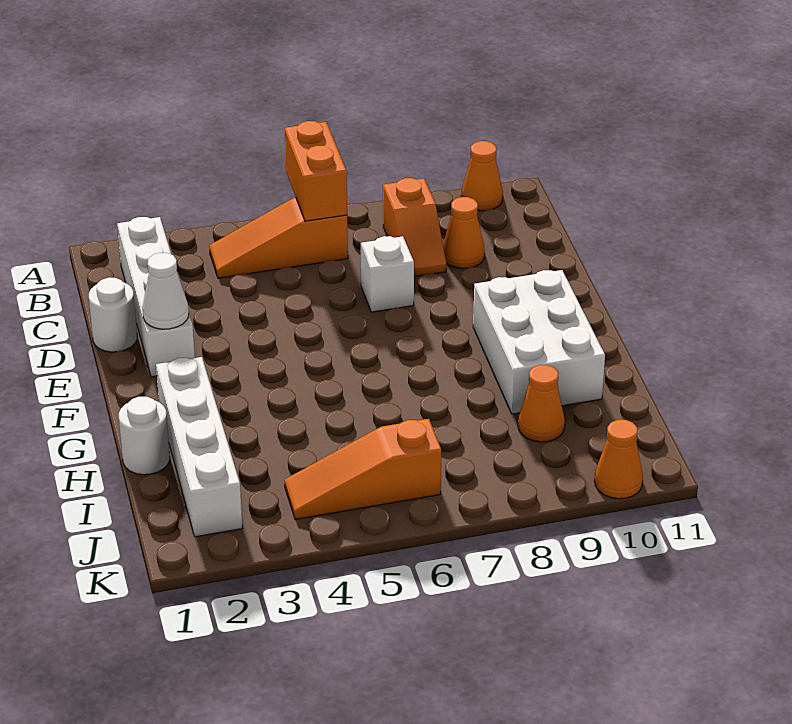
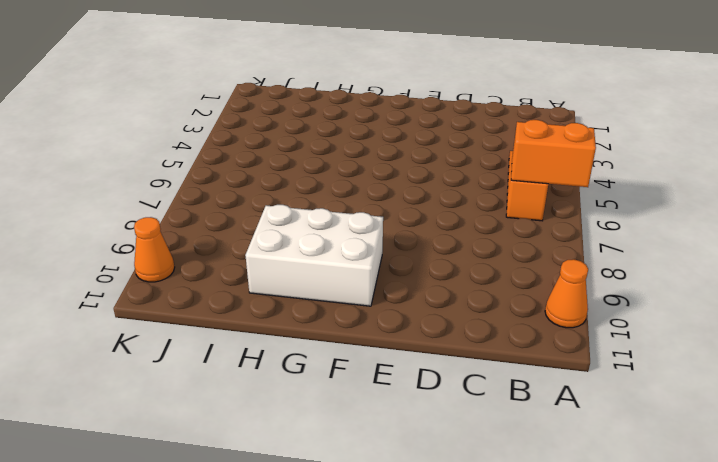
none -> white brick B2:E2 level 1
none -> orange slope B8:C8 level 1 top B
none -> orange cone C9 level 1

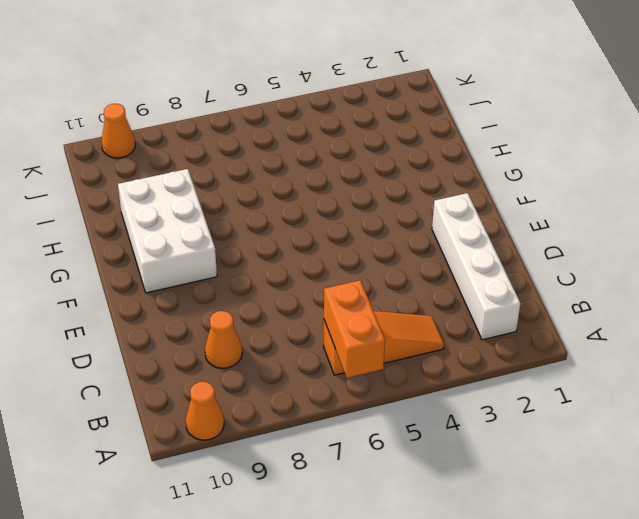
none -> orange slope B8:C8 level 1 top B
none -> white round brick D1 level 1
none -> white brick D7 level 1

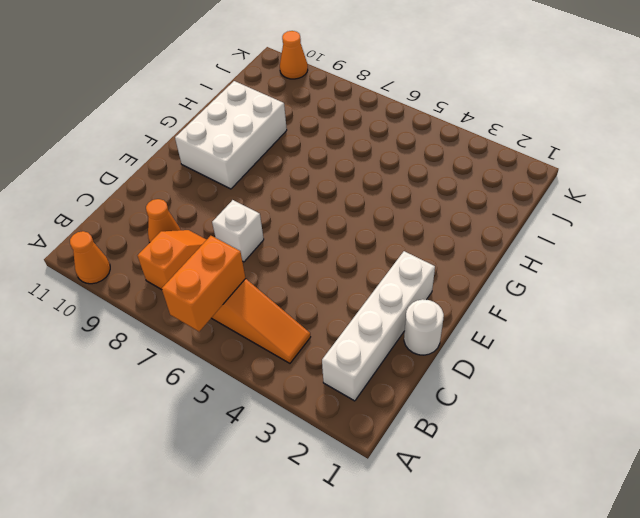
none -> white brick G2:J2 level 1
none -> white round brick H1 level 1
none -> orange cone I9 level 1

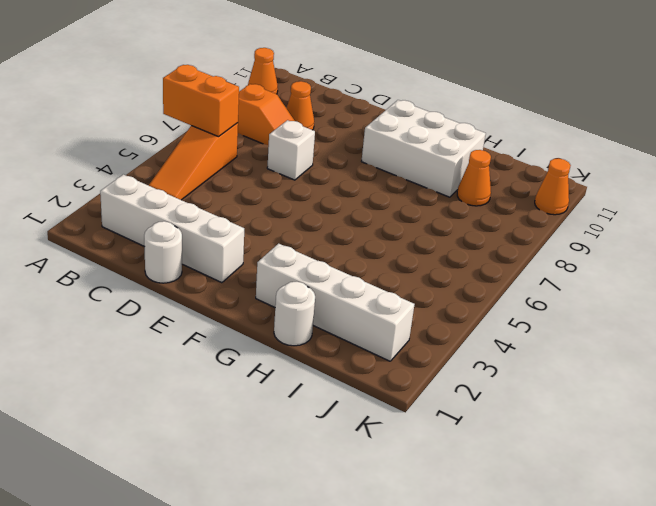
none -> orange slope J4:J6 level 1 top 6
none -> white cone E2 level 2

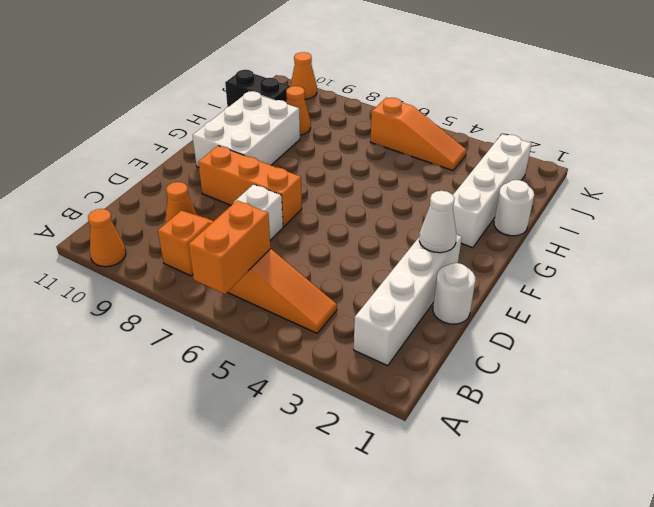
orange brick E7:E9 level 1 -> none
black brick I10:I11 level 1 -> none

